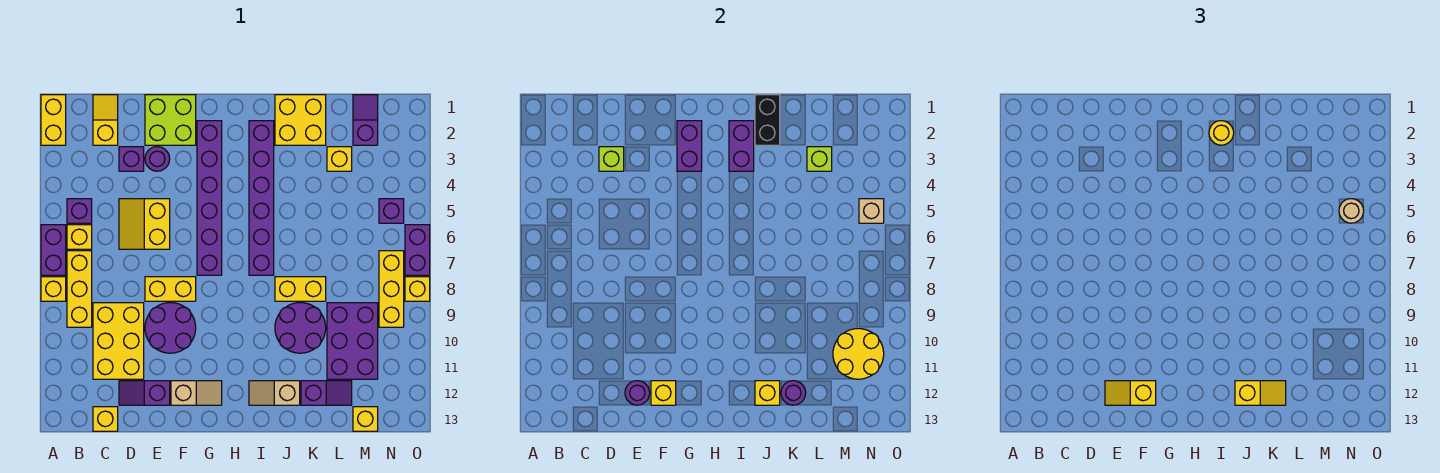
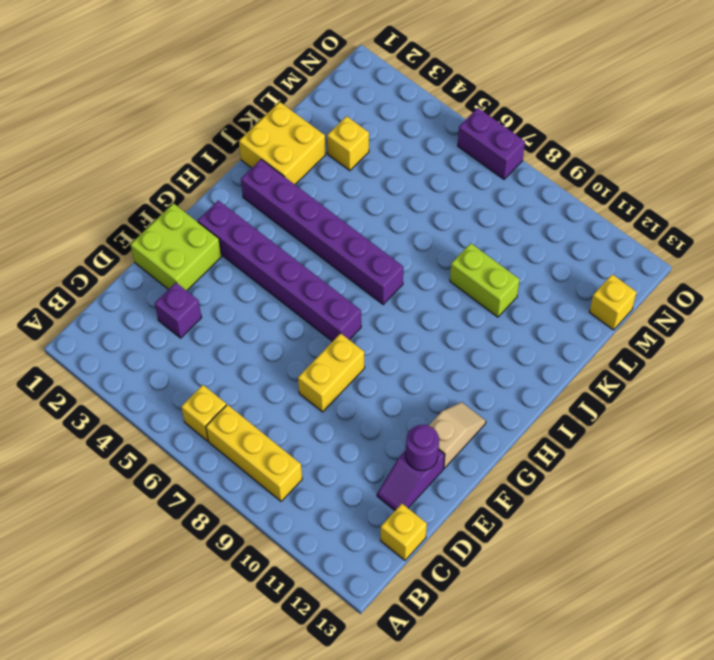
lime brick K9:K10 level 1 -> purple round brick J9:K10 level 1
none -> yellow brick A1:A2 level 1
none -> purple brick A6:A7 level 1
none -> yellow brick A8 level 1
none -> purple brick B5 level 1

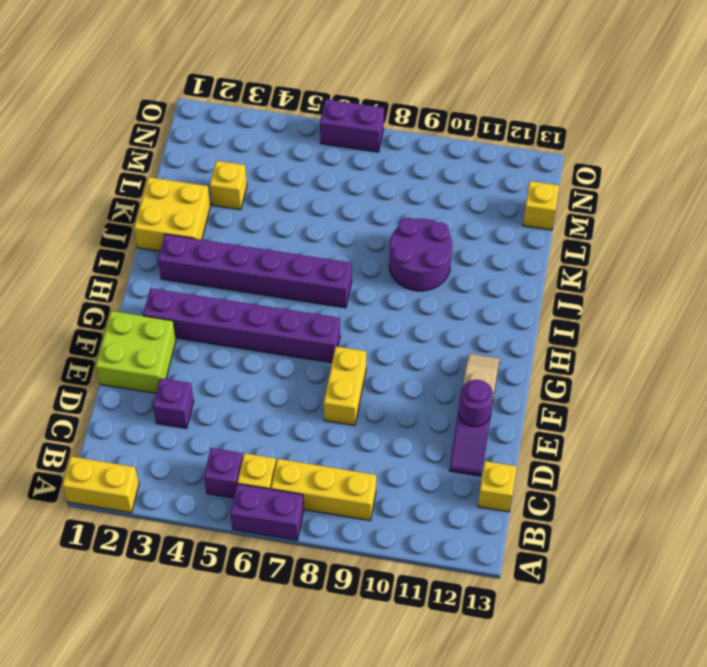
none -> yellow brick A8 level 1
none -> yellow slope C1:C2 level 1 top 2
none -> yellow brick C9:D11 level 1
none -> yellow slope D5:E6 level 1 top E

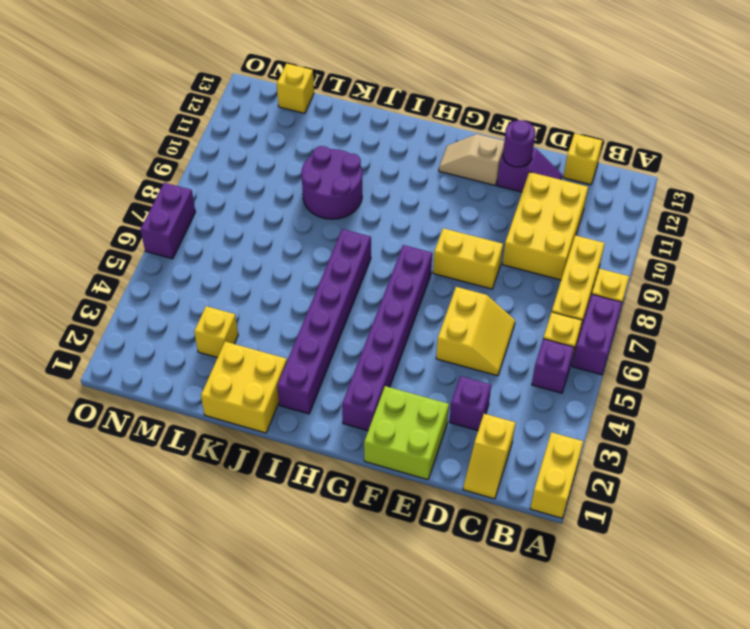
none -> purple round brick E3 level 1
none -> purple round brick E9:F10 level 1
none -> tan slope I12:J12 level 1 top J
none -> yellow brick J8:K8 level 1

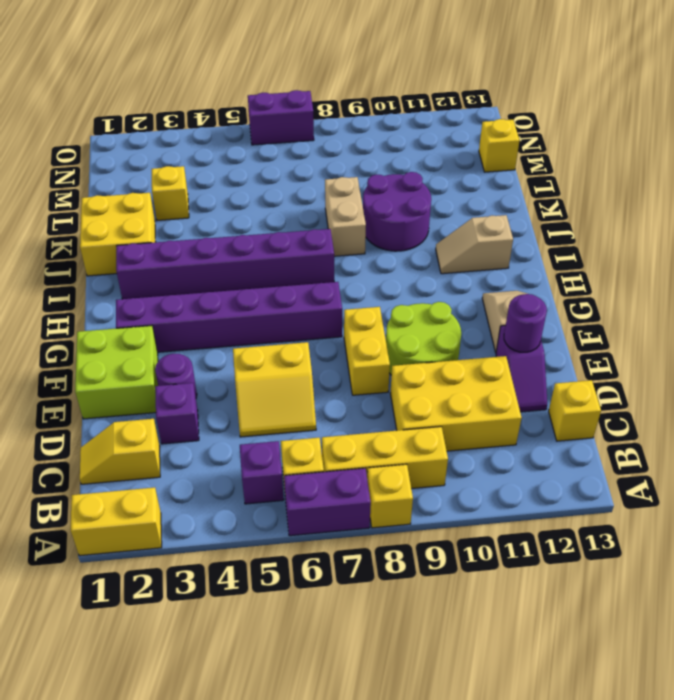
lime round brick E9:F10 level 1 -> purple round brick E9:F10 level 1
tan slope I11:I12 level 1 top 12 -> tan slope I12:J12 level 1 top J
tan brick J8:K8 level 1 -> yellow brick J8:K8 level 1
none -> purple slope K12:L12 level 1 top K
none -> purple brick L9:M11 level 1
none -> purple slope M1:M2 level 1 top 2
none -> purple brick N5 level 1

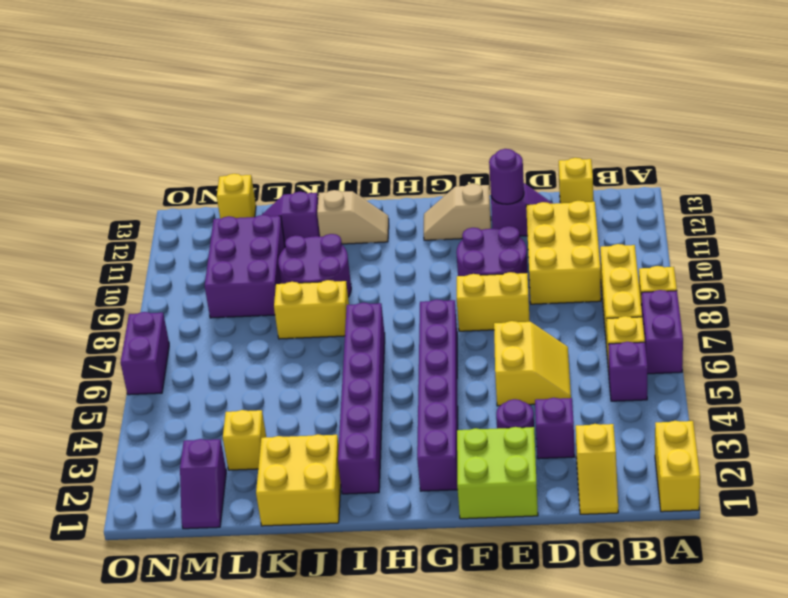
none -> purple brick N5 level 1
none -> yellow brick N7:N9 level 1
none -> yellow brick O8 level 1
none -> lime brick D3 level 2

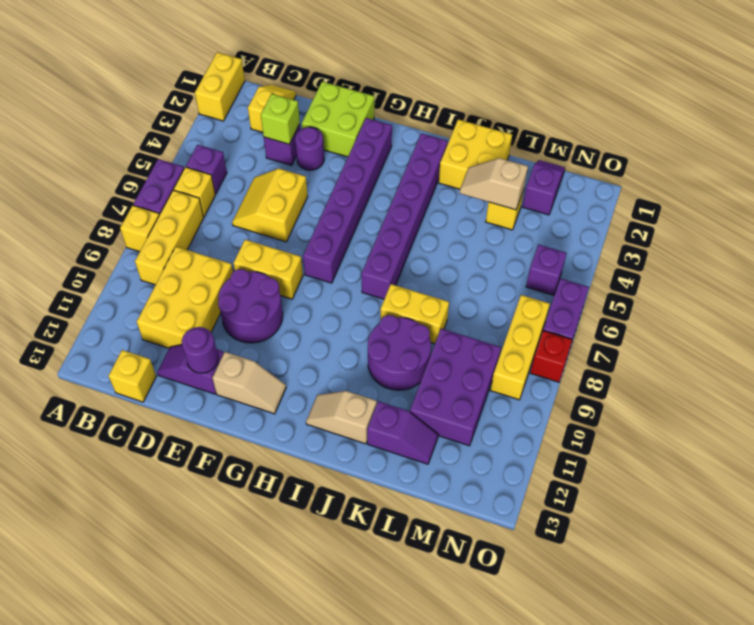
tan slope K3:L3 level 2 top L -> lime brick L3 level 2
red brick O8 level 1 -> yellow brick O8 level 1
none -> yellow brick M13 level 1
none -> yellow brick F12 level 2
none -> purple brick G2:G3 level 2
none -> purple brick I2:I3 level 2

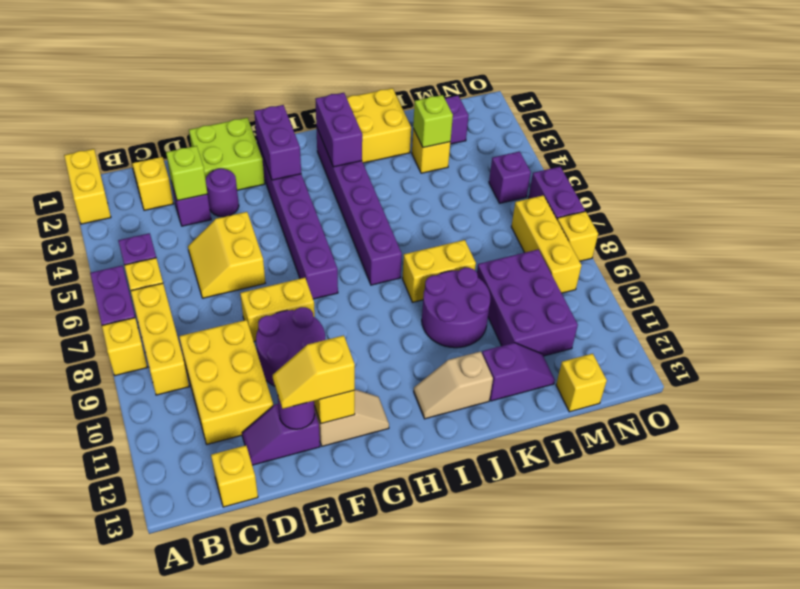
none -> black brick J1:J2 level 2
none -> yellow brick J12 level 2
none -> purple round brick K12 level 2
none -> yellow round brick M10:N11 level 2

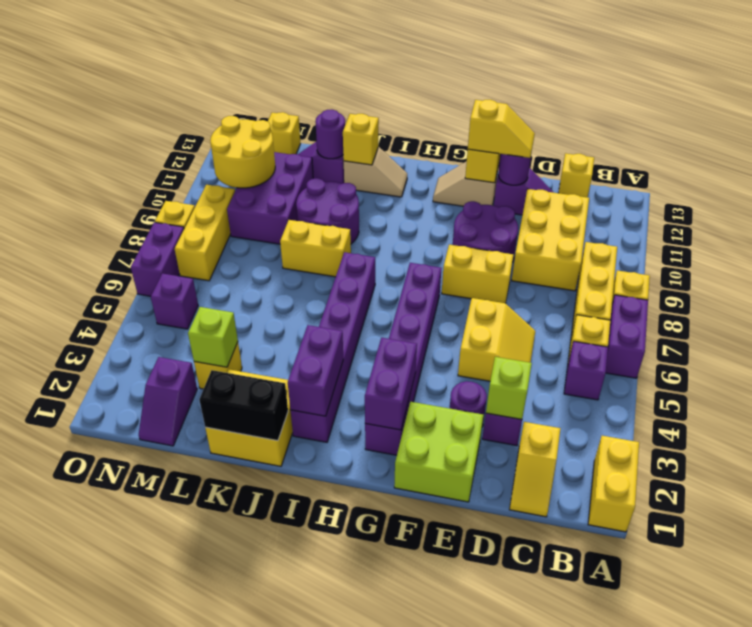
black brick J1:K1 level 2 -> black brick J1:J2 level 2
none -> tan brick N5 level 2
none -> yellow round brick I2 level 3
none -> yellow slope J12:K12 level 3 top J
none -> tan round brick N5 level 3

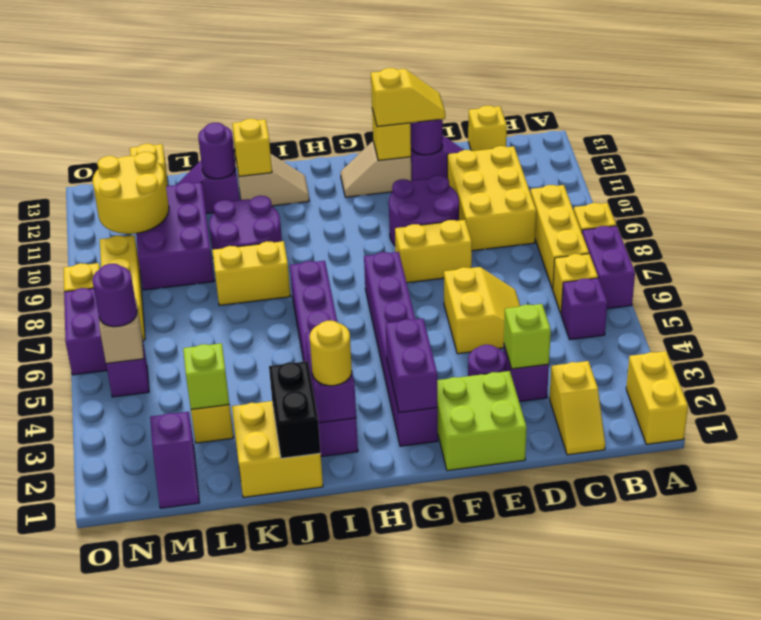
purple round brick N5 level 3 -> tan round brick N5 level 3
none -> yellow slope J12:K12 level 3 top J

